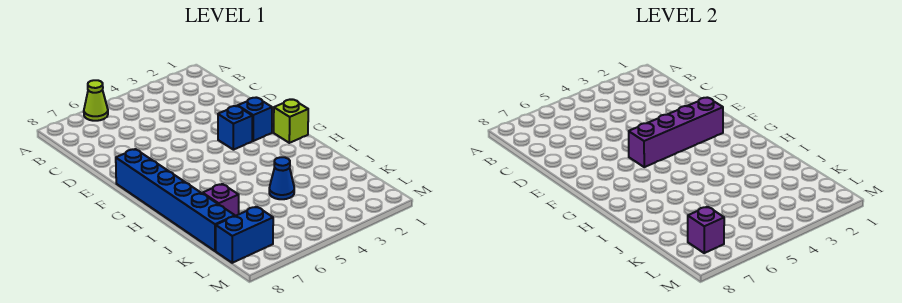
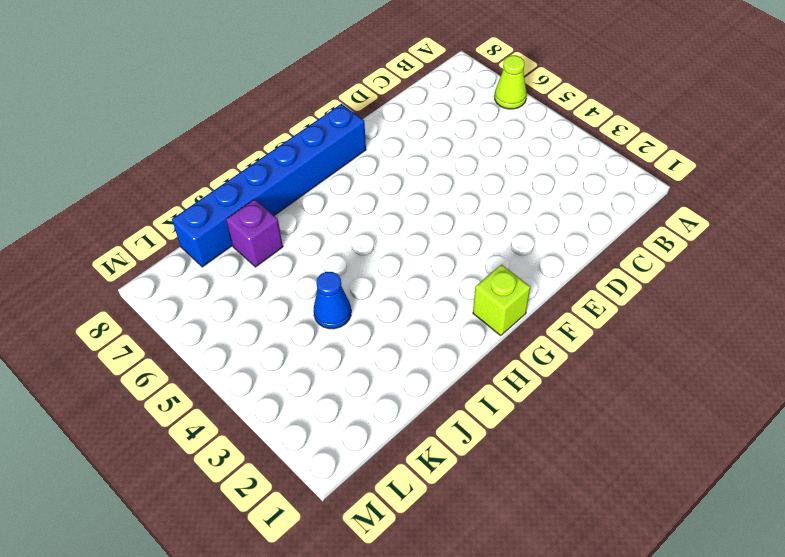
none -> blue brick F2 level 1
none -> blue brick F3 level 1

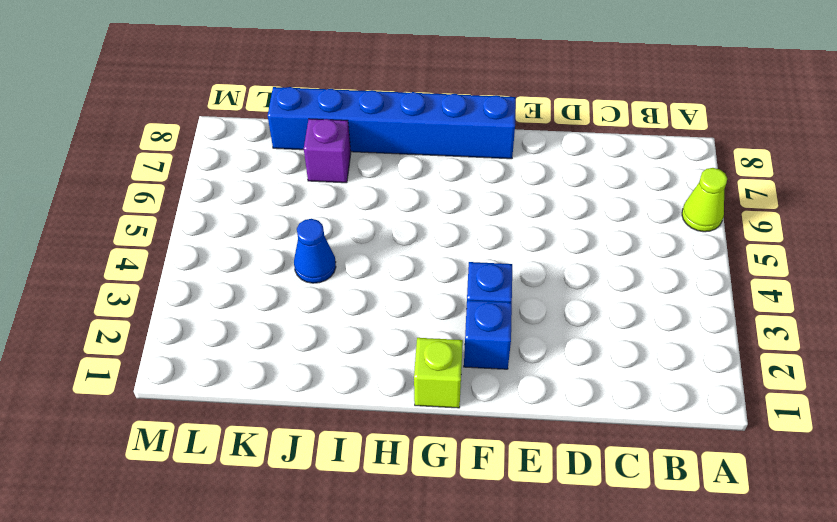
none -> blue brick L7:L8 level 1
none -> purple brick F2:F5 level 2

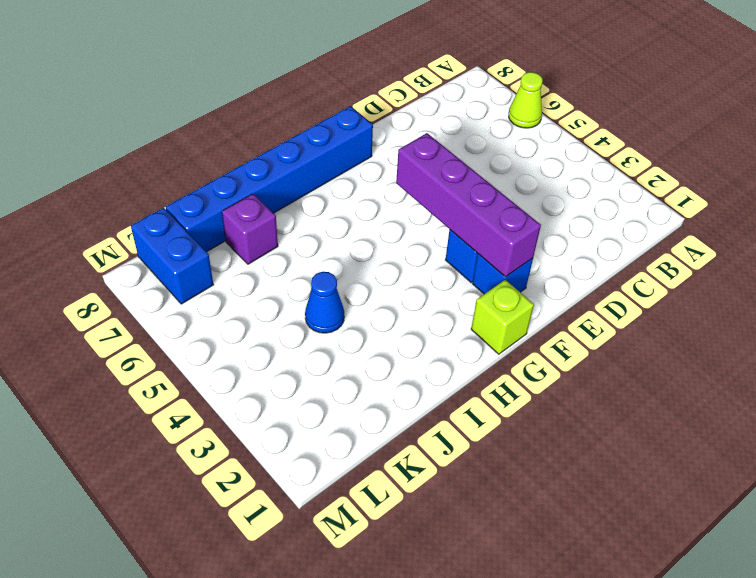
none -> purple brick L7 level 2

